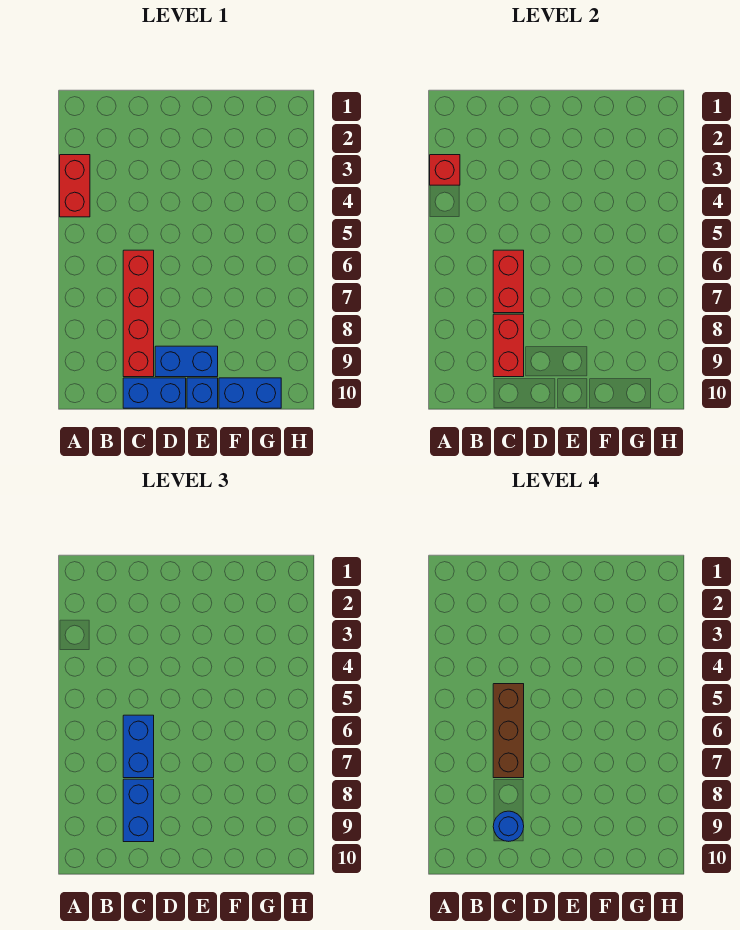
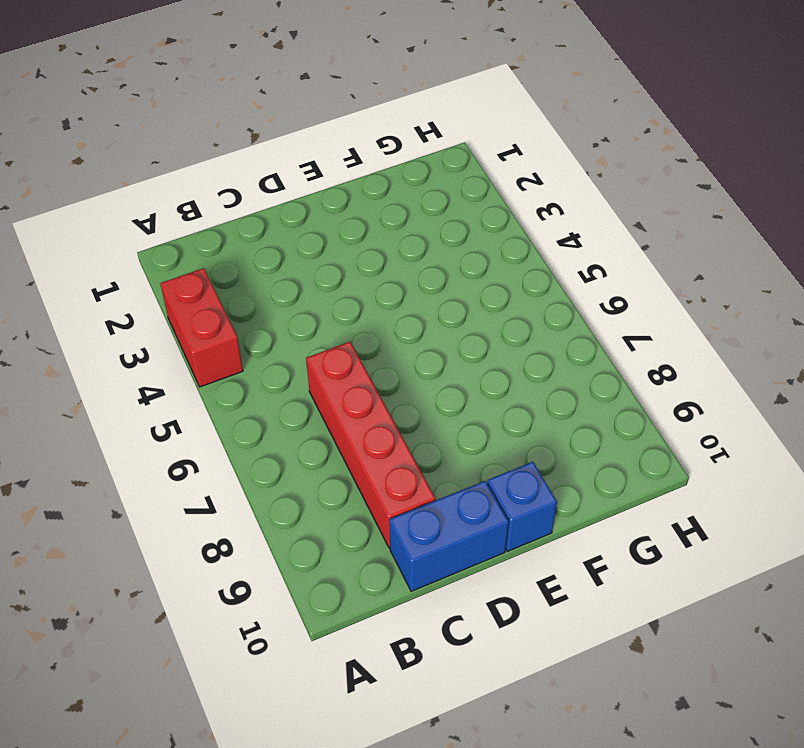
none -> blue brick D9:E9 level 1
none -> blue brick F10:G10 level 1
none -> red brick A3 level 2

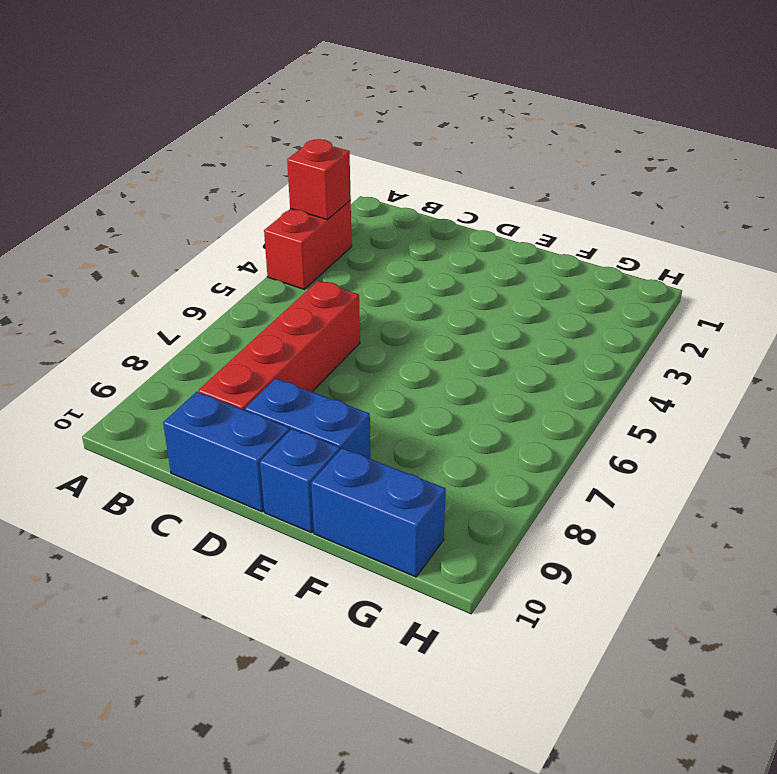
none -> red brick C6:C7 level 2
none -> red brick C8:C9 level 2
none -> blue brick C6:C7 level 3

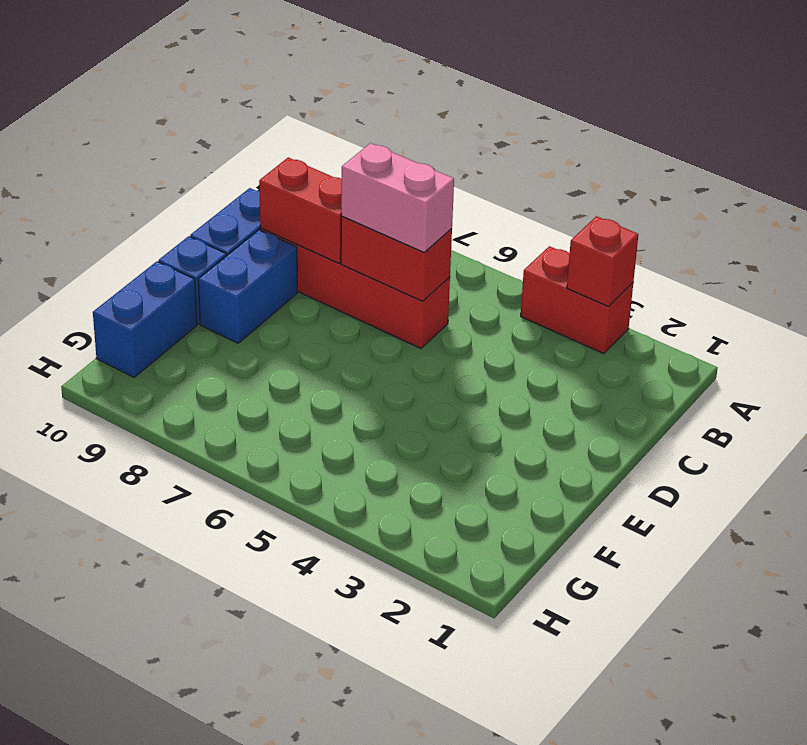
pink brick C6:C7 level 3 -> blue brick C6:C7 level 3
none -> blue brick C8:C9 level 3
none -> brown brick C5:C7 level 4
none -> blue round brick C9 level 4

